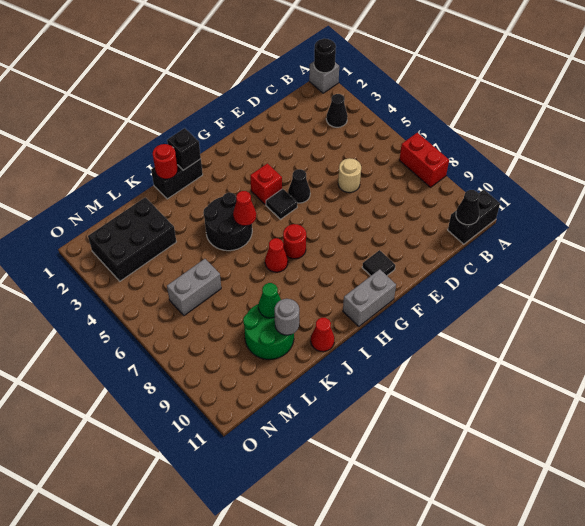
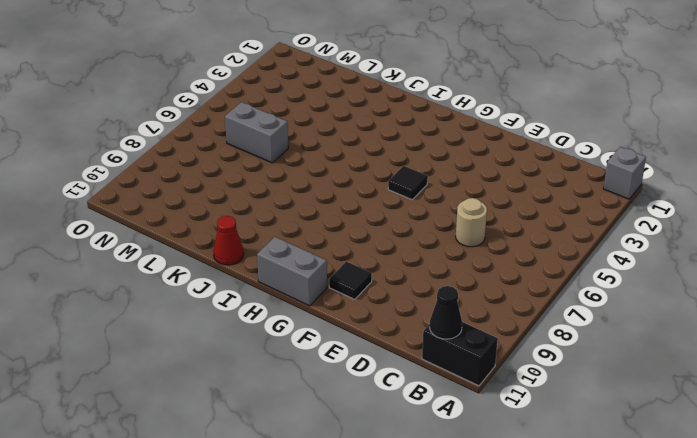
none -> red brick A7:A8 level 1
none -> black cone B3 level 1
none -> black cone F5 level 1

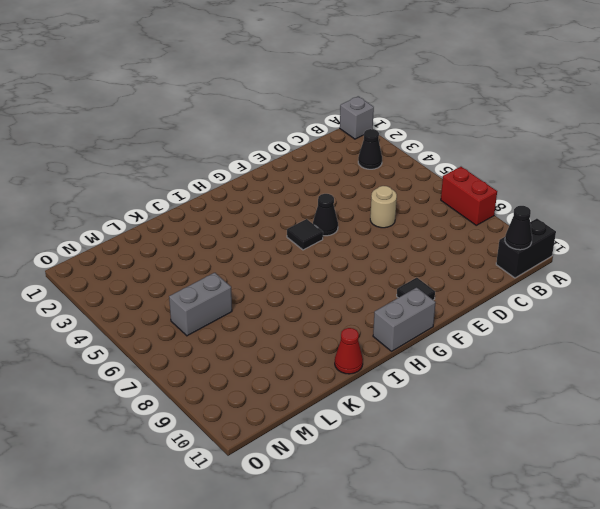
none -> red brick G4 level 1
none -> red round brick H7 level 1
none -> black brick I1:J1 level 1

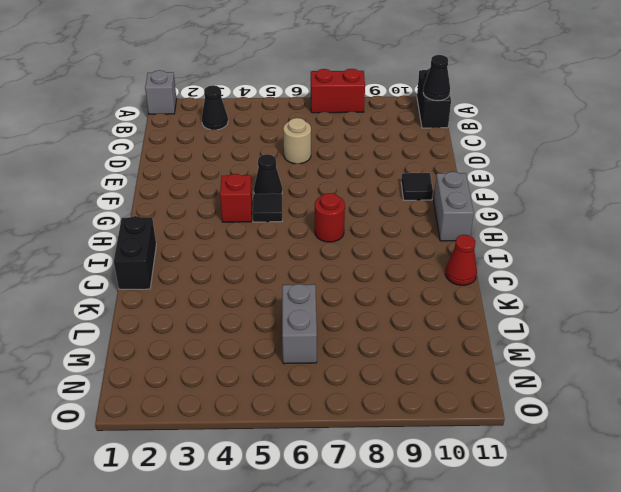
none -> black round brick I4:J5 level 1
none -> red cone I7 level 1
none -> green round brick K9:L10 level 1

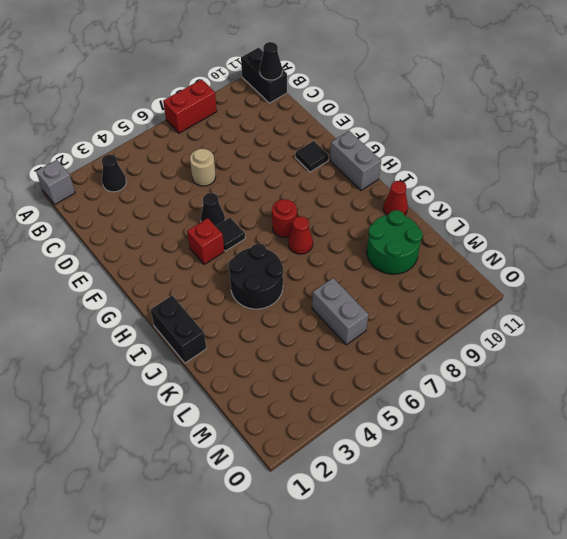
none -> black brick L2:N3 level 1
none -> black round brick A1 level 2
none -> black brick I1 level 2

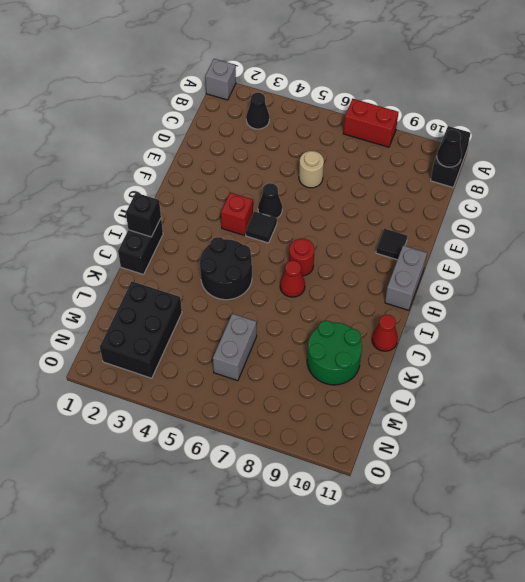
none -> black round brick A1 level 2
none -> red cone I5 level 2
none -> red round brick J1 level 2

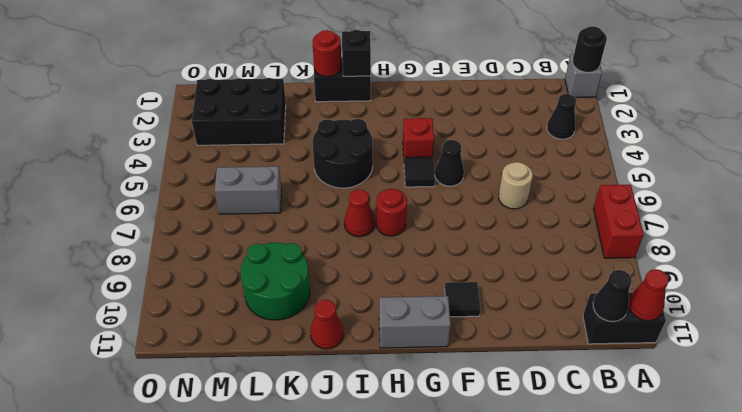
red cone A11 level 2 -> red cone I5 level 2
none -> green cone K9 level 2
none -> grey round brick K10 level 2

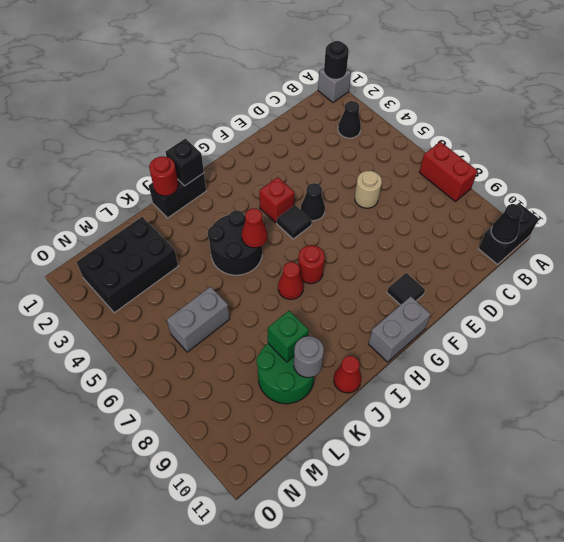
green brick K9 level 2 -> green cone K9 level 2

